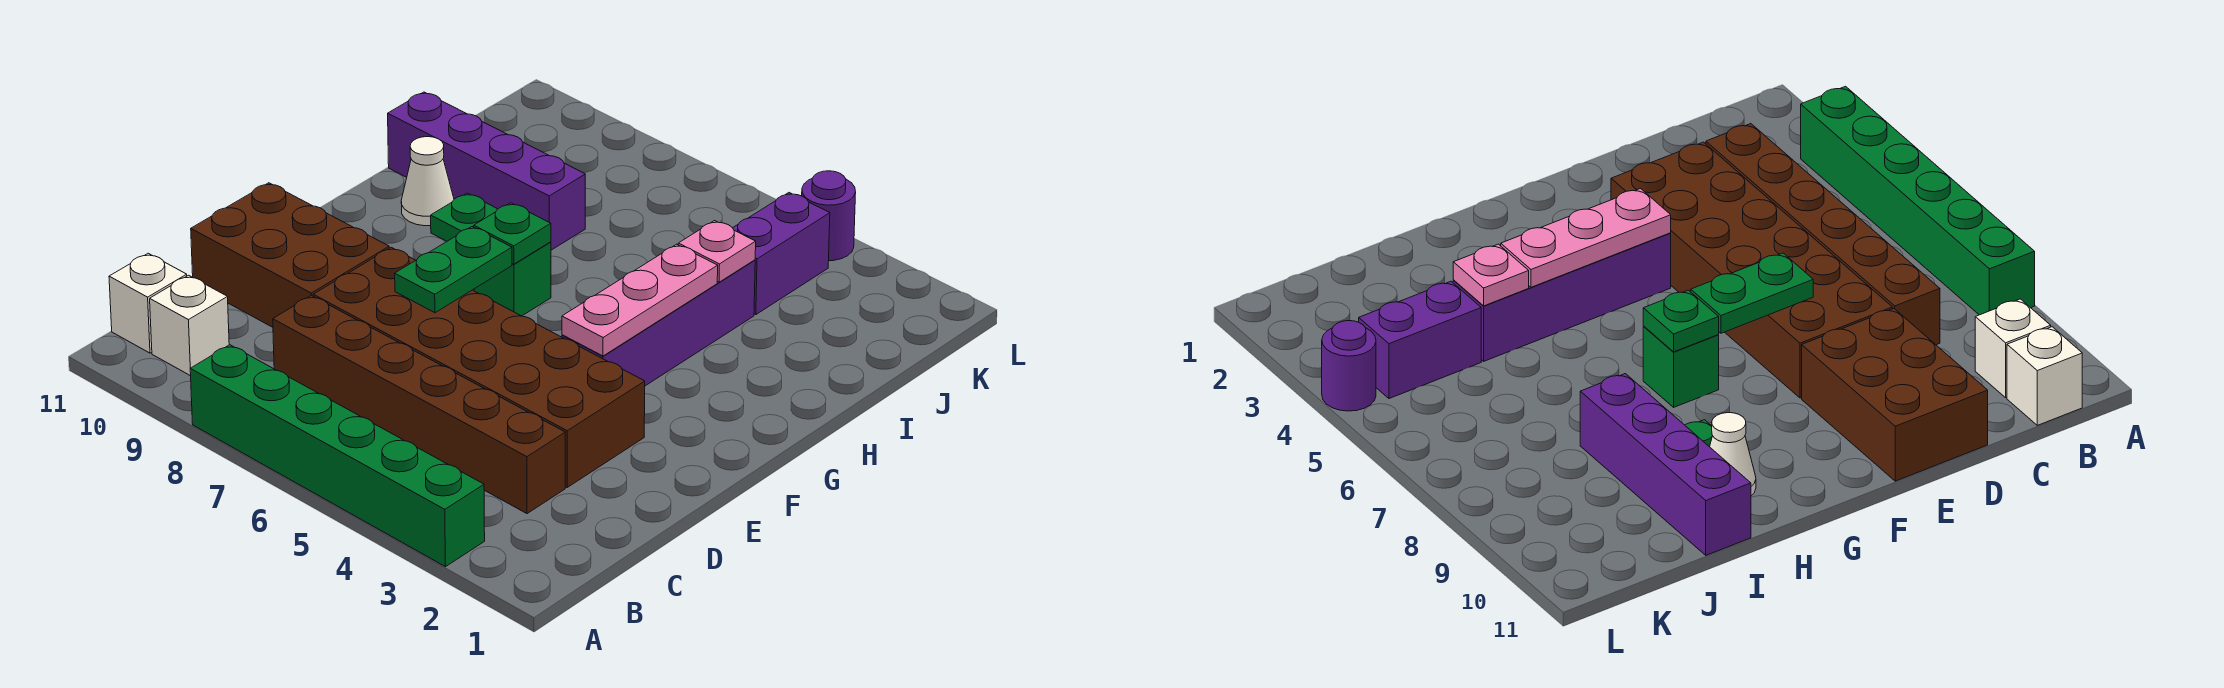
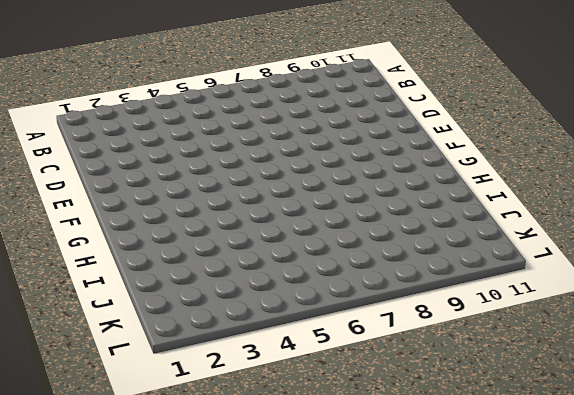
none -> green brick A3:A8 level 1
none -> white brick B10 level 1
none -> white brick B11 level 1

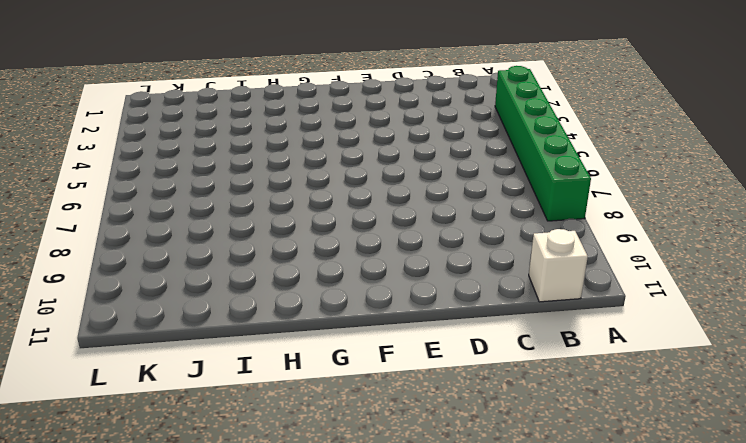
none -> white brick B10 level 1
none -> brown brick C3:C8 level 1
none -> brown brick D3:E8 level 1

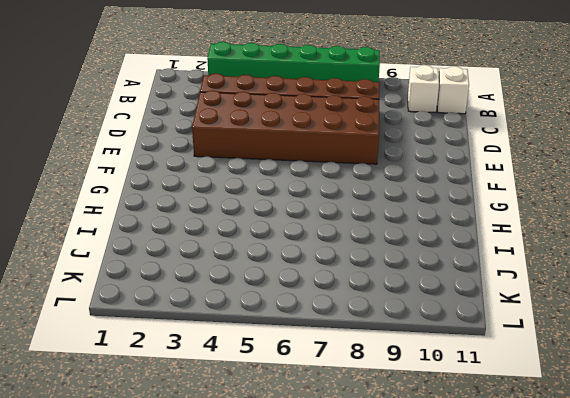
none -> brown brick D9:E11 level 1
none -> purple brick F4:I4 level 1
none -> green brick G7 level 1

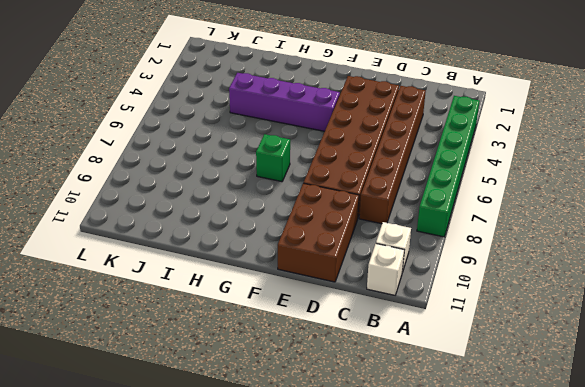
none -> green plate H9 level 1
none -> white cone H10 level 1
none -> purple brick I8:I11 level 1

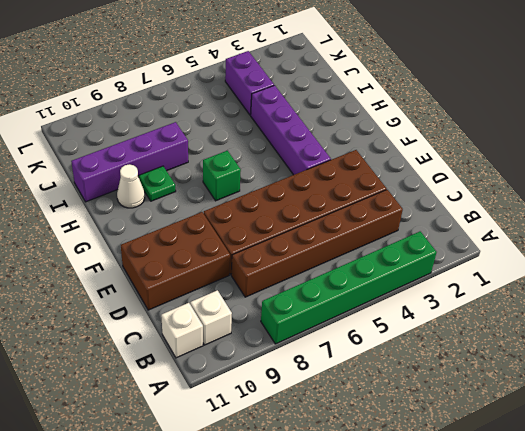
none -> purple round brick L4 level 1
none -> green plate E7:F7 level 2
none -> pink plate F4:H4 level 2

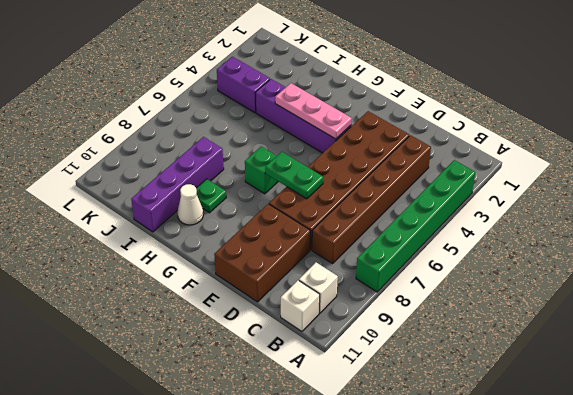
none -> purple round brick L4 level 1
none -> green plate G7 level 2
none -> pink plate I4 level 2

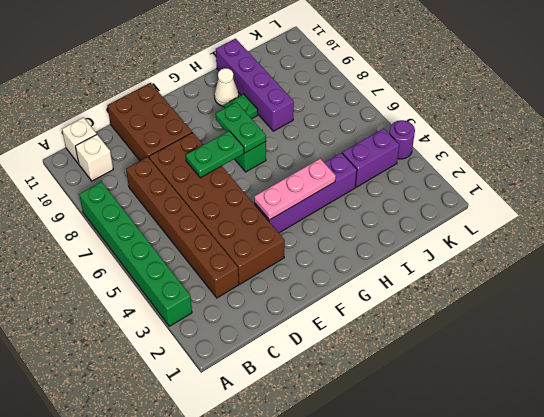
green plate G7:G8 level 2 -> green plate G7 level 2
none -> pink plate I4 level 2

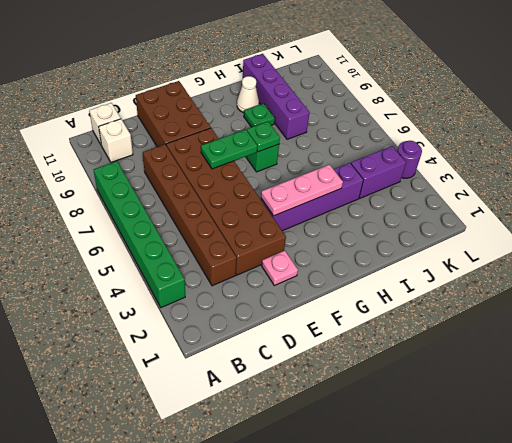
pink plate E2 level 1 -> pink plate I4 level 2

